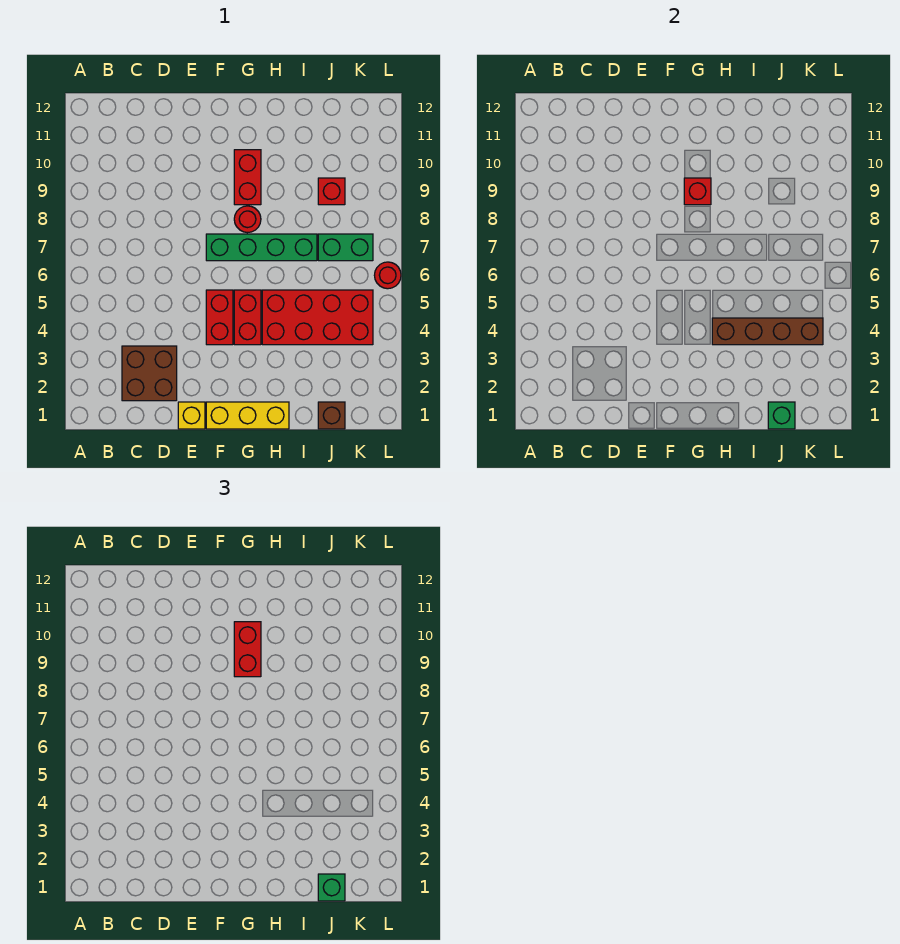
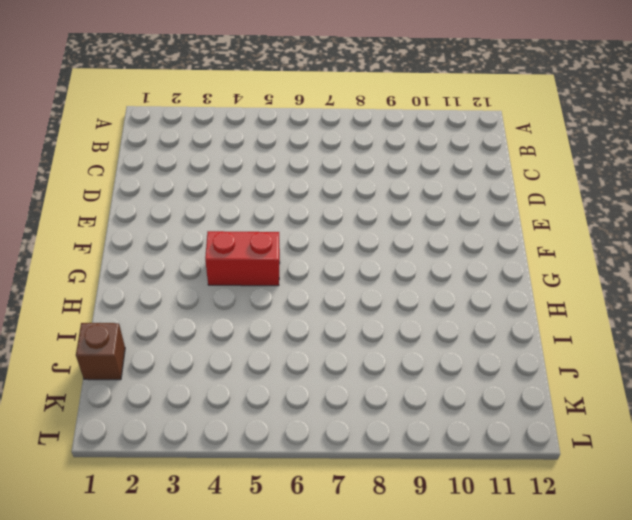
none -> brown brick C2:D3 level 1
none -> yellow brick E1 level 1
none -> yellow brick F1:H1 level 1

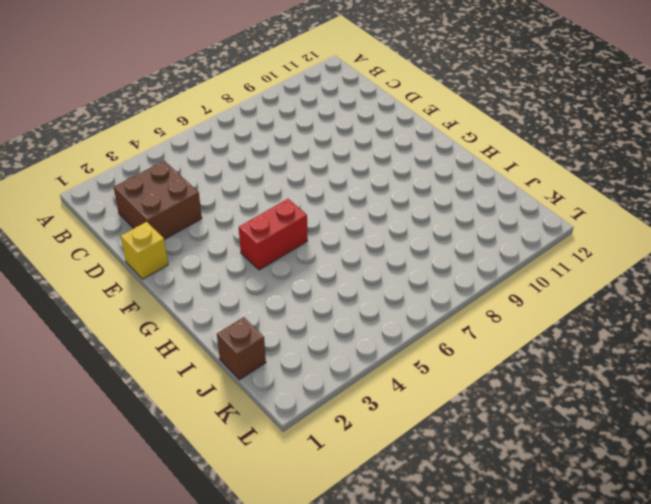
none -> yellow brick F1:H1 level 1
none -> red brick F4:F5 level 1
none -> green brick F7:I7 level 1

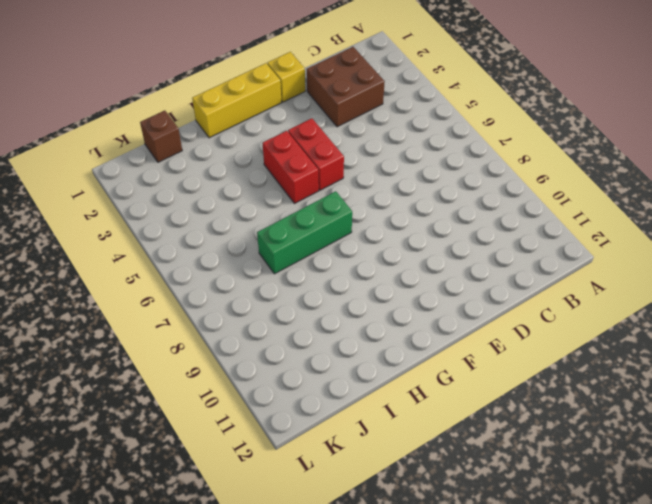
green brick G7:I7 level 1 -> green brick F7:I7 level 1
none -> red round brick G8 level 1
none -> red brick G9:G10 level 1
none -> red brick H4:K5 level 1

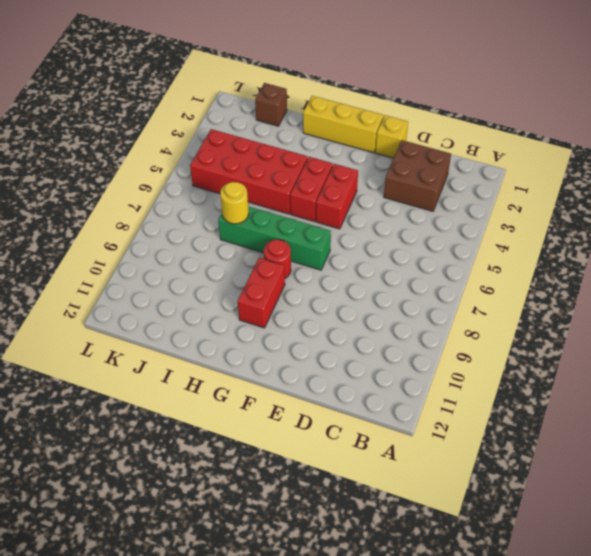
yellow round brick I7 level 2 -> none
none -> green brick J7:K7 level 1
none -> red brick J9 level 1
none -> red round brick L6 level 1

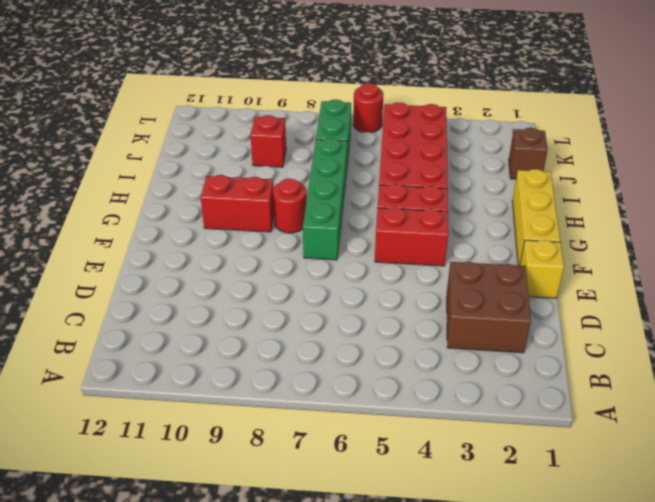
none -> red brick G9 level 2
none -> brown brick H4:K4 level 2
none -> green brick J1 level 2

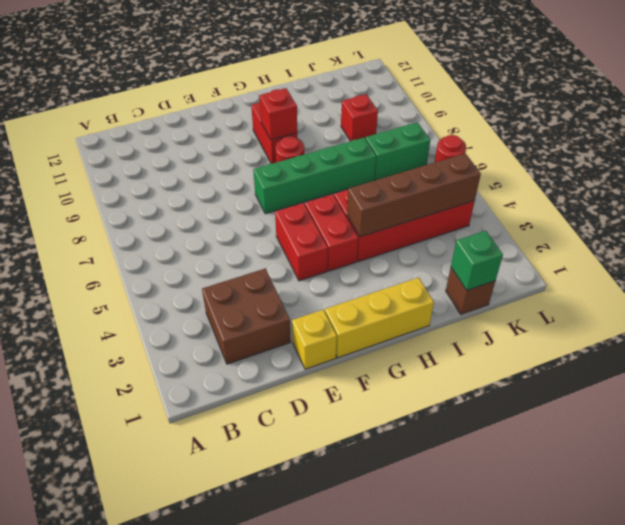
none -> red brick G9:G10 level 3
none -> green brick J1 level 3

